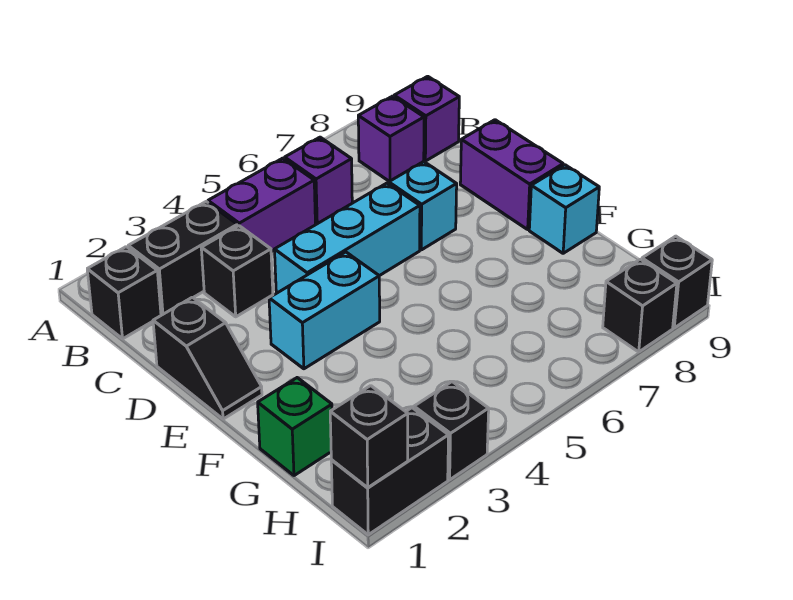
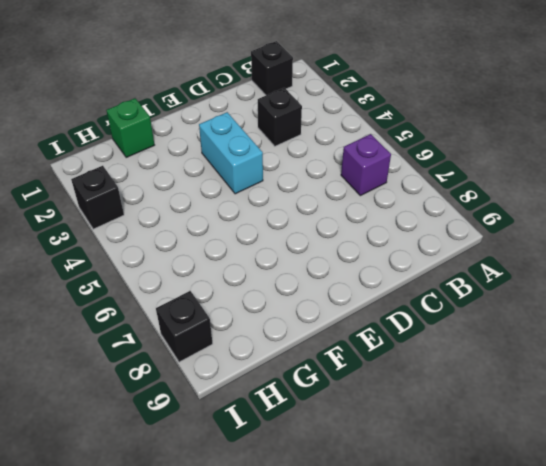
none -> black brick B2:B3 level 1
none -> purple brick B4:B5 level 1
none -> purple brick B8 level 1

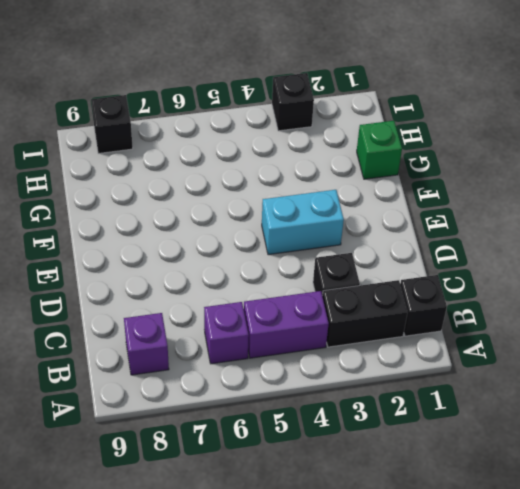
none -> purple brick B9 level 1
none -> black slope D1:E1 level 1 top D
none -> cyan brick D4:D6 level 1

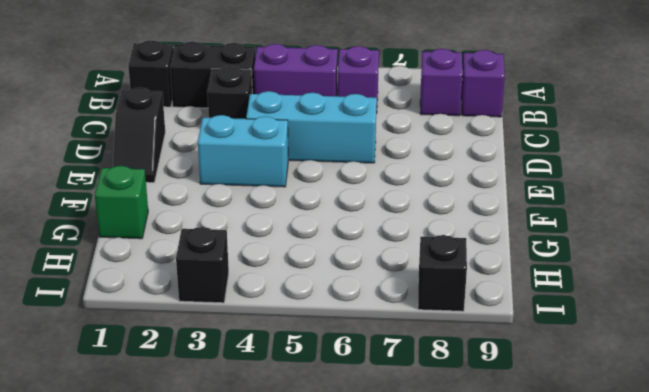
none -> cyan brick D7 level 1
none -> purple brick D9:E9 level 1
none -> cyan brick F9 level 1

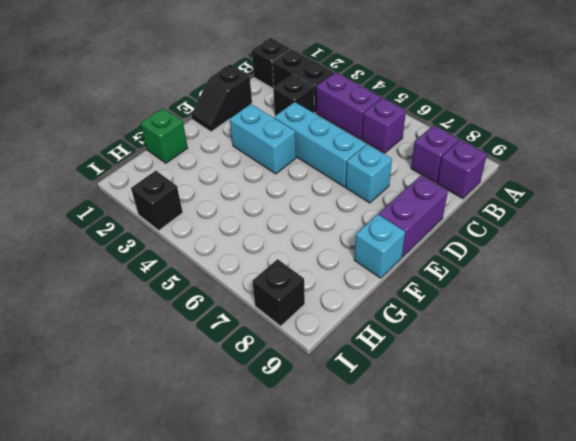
none -> black brick I1:I2 level 1
none -> black brick I9 level 1
none -> black brick I1 level 2

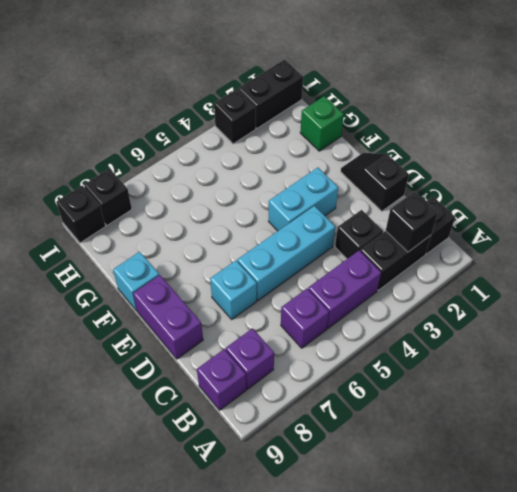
black brick B2 level 2 -> black brick I1 level 2

